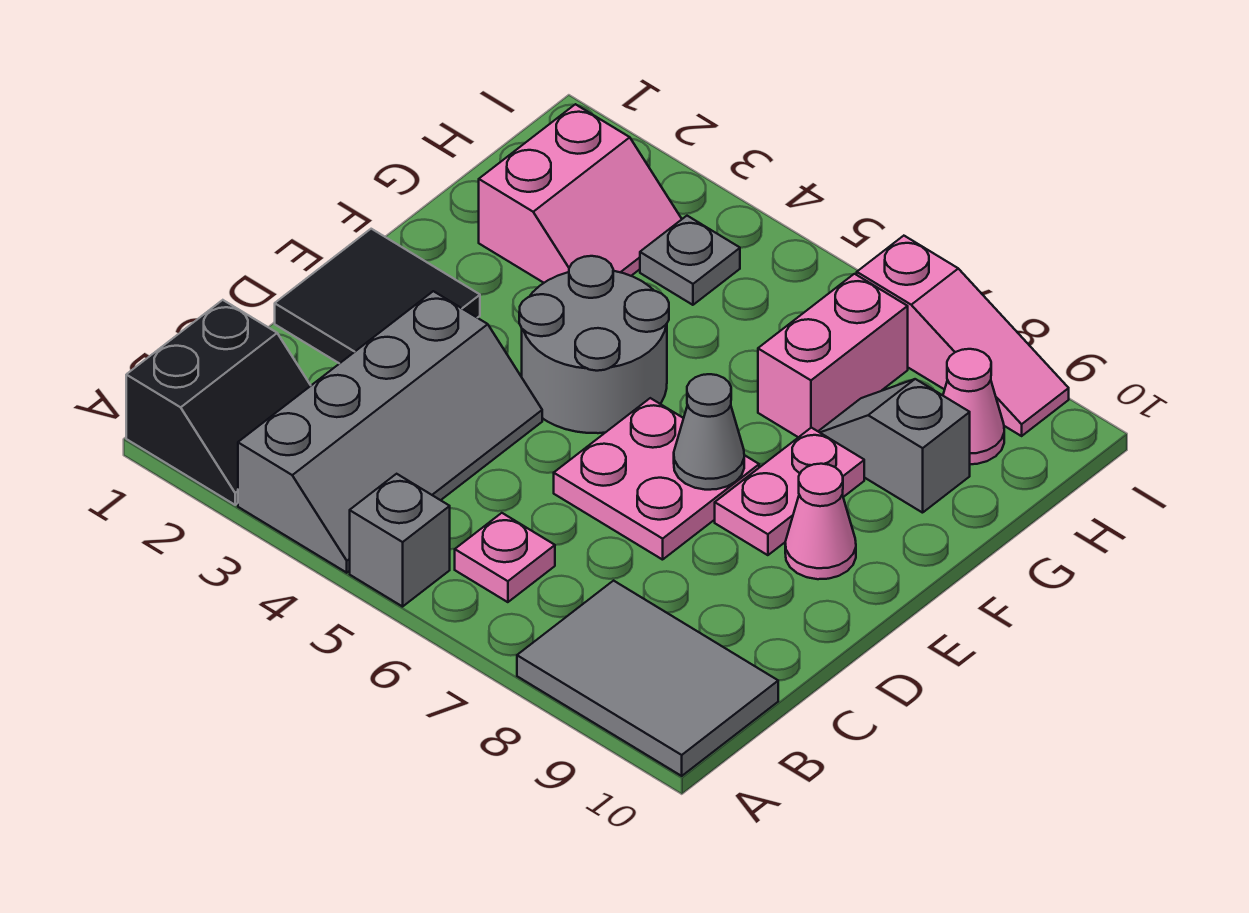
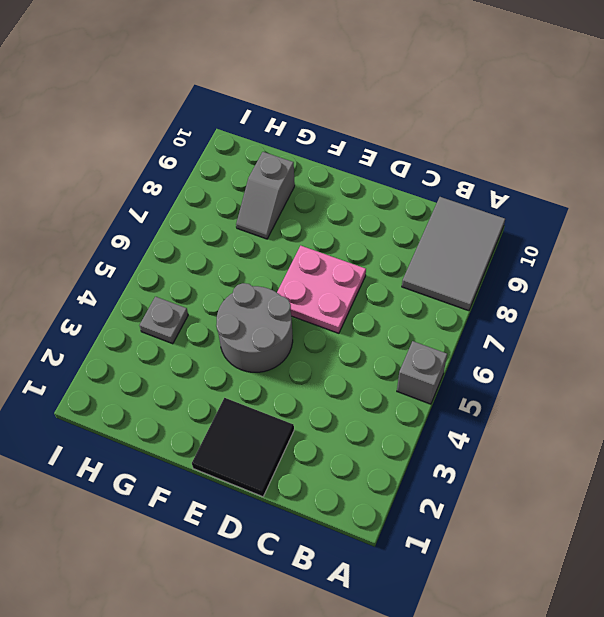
none -> black slope A1:B2 level 1 top 1
none -> grey slope A3:D4 level 1 top 3
none -> pink plate B6 level 1

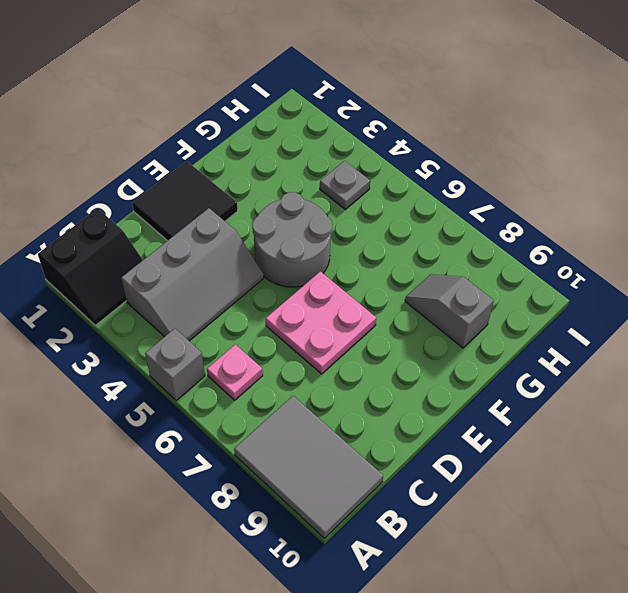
grey slope B3:D4 level 1 top 3 -> grey slope A3:D4 level 1 top 3
none -> pink plate E8:F8 level 1
none -> pink cone E9 level 1
none -> pink slope G2:H3 level 1 top 2

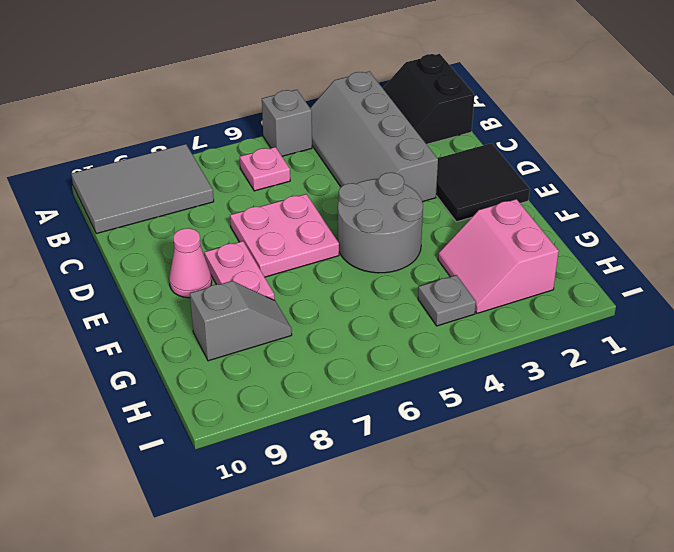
none -> pink brick G7:H7 level 1
none -> pink cone H9 level 1
none -> pink slope I7:I9 level 1 top 7

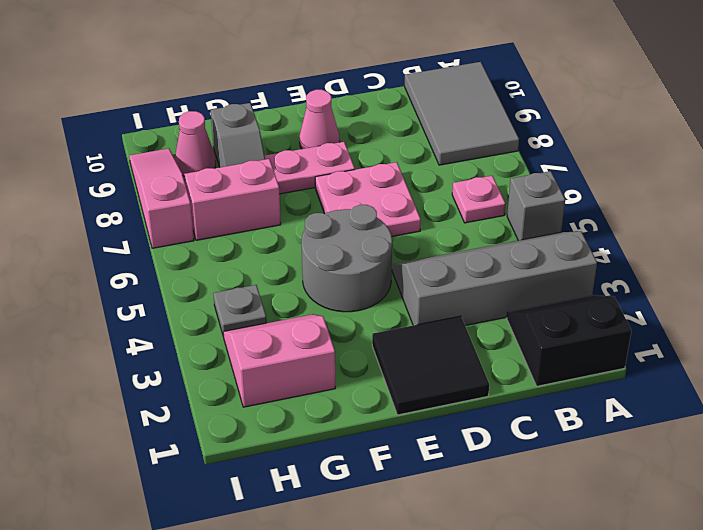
none -> grey cone E7 level 2

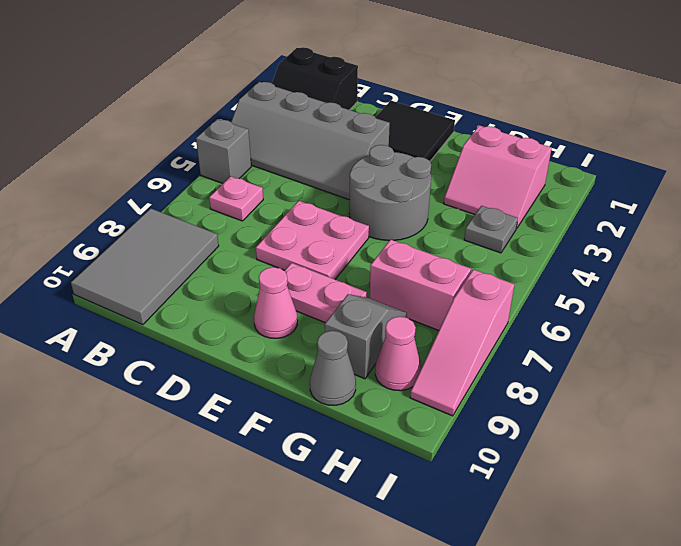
grey cone G10 level 1 -> grey cone E7 level 2

